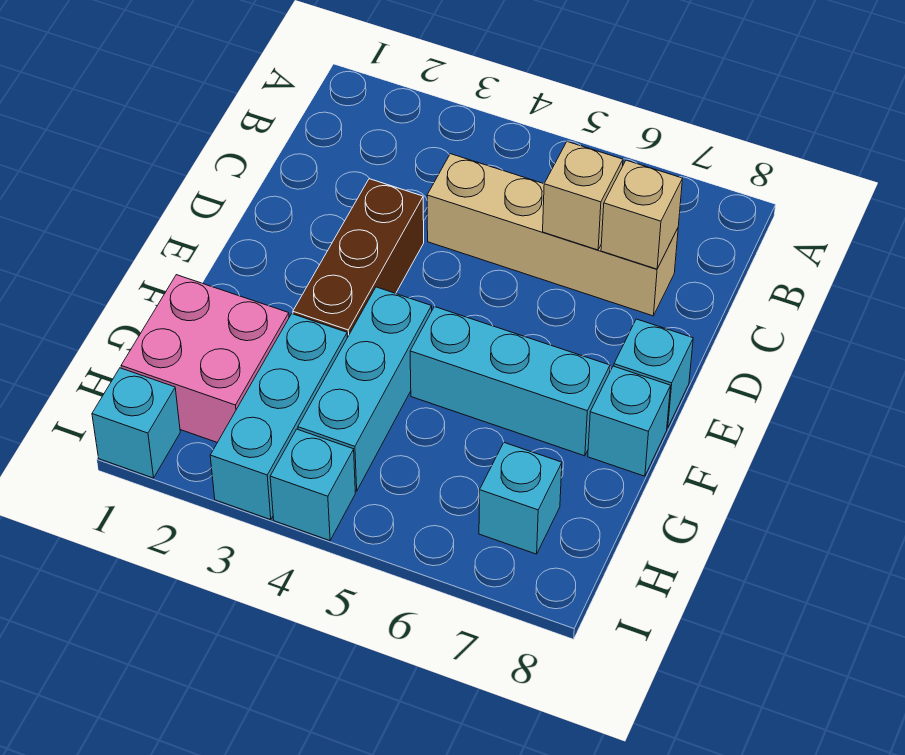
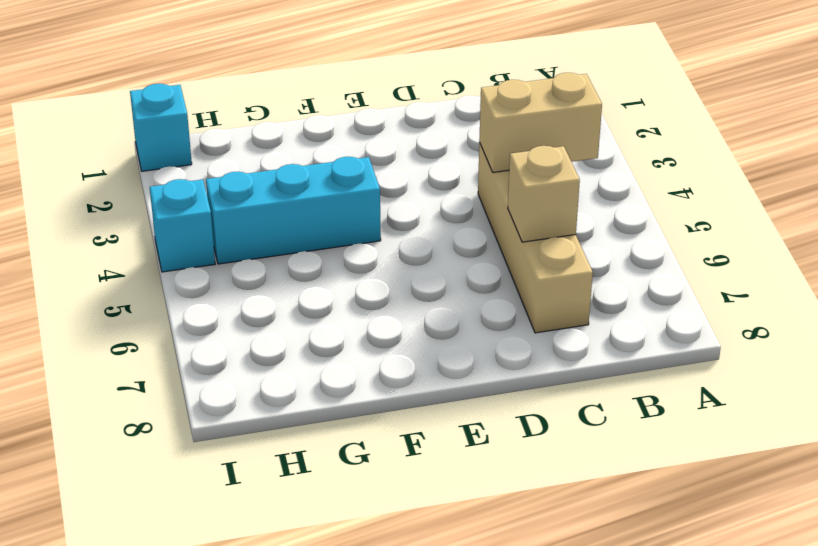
tan brick B4:C4 level 2 -> none
none -> brown brick D3:F3 level 1
none -> cyan brick E8 level 1
none -> cyan brick F5:F7 level 1

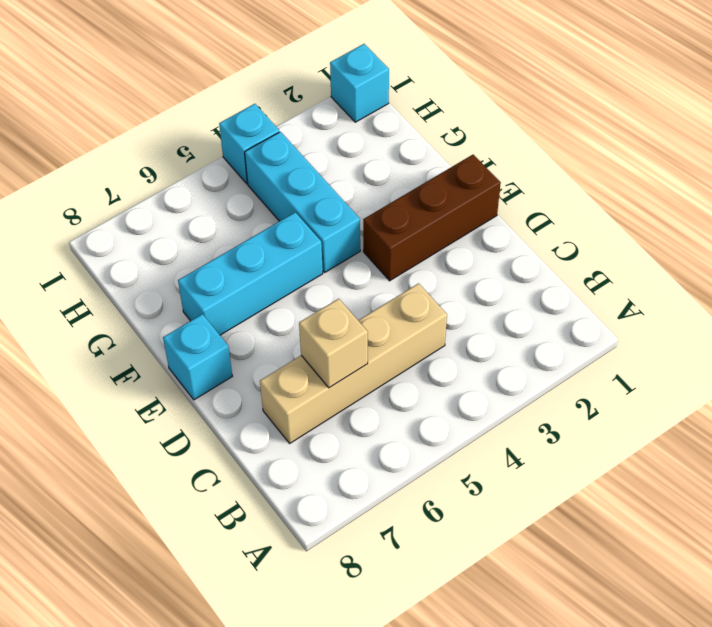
brown brick E1:E3 level 1 -> brown brick D3:F3 level 1
none -> cyan brick F8 level 1
none -> pink brick G1:H2 level 1
none -> cyan brick G3:I3 level 1

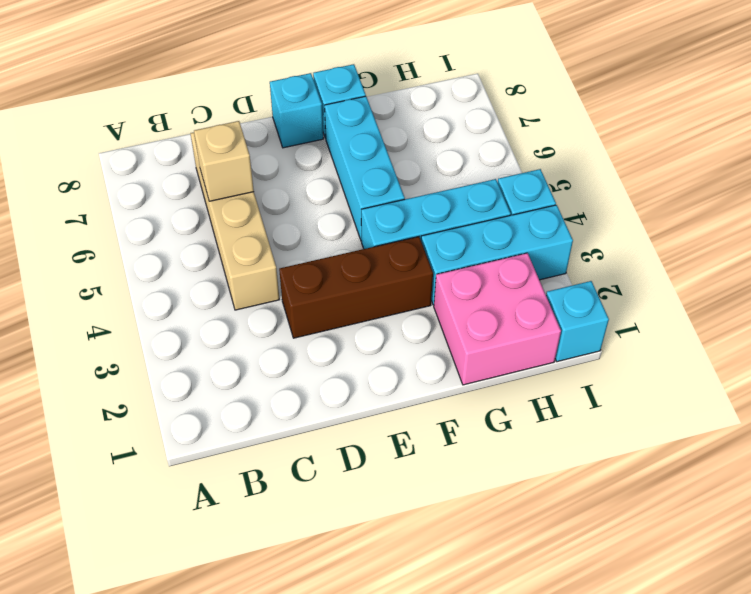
none -> cyan brick H7 level 1
none -> tan brick C7 level 2

